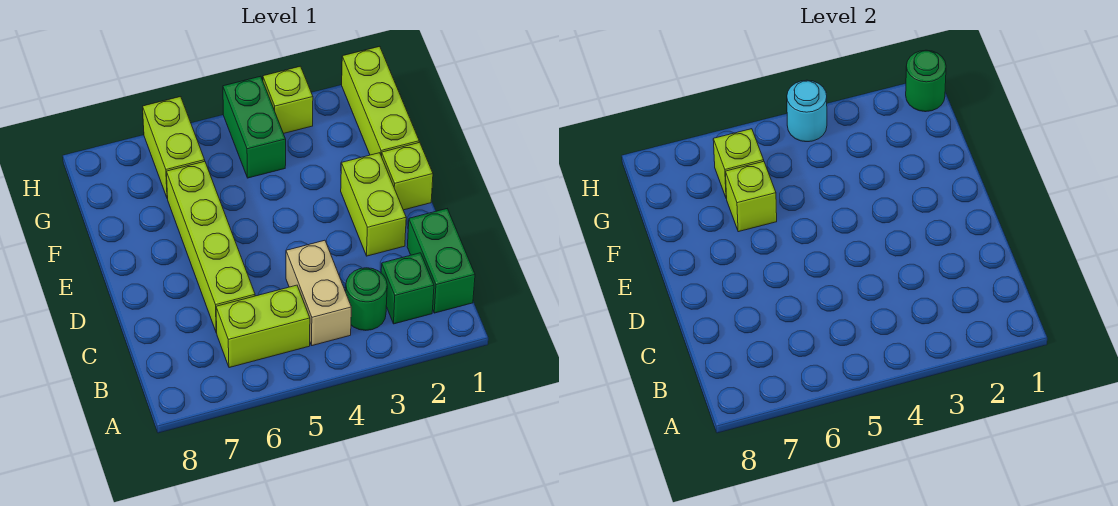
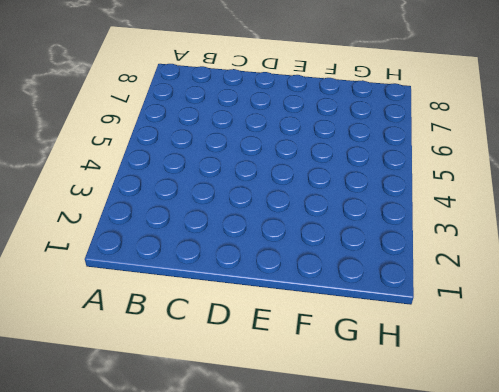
none -> green brick B1:C1 level 1
none -> green brick B2 level 1
none -> green round brick B3 level 1

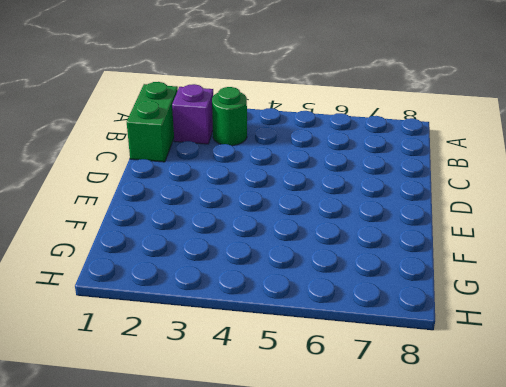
purple brick B2 level 1 -> green brick B2 level 1
none -> tan brick B4:C4 level 1
none -> lime brick B5:B6 level 1
none -> lime brick C6:F6 level 1

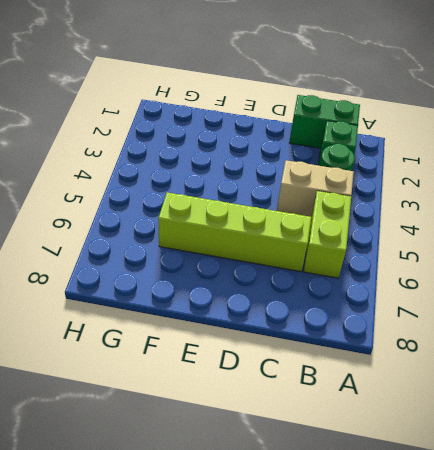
none -> lime brick D2:E2 level 1
none -> lime brick E1 level 1
none -> lime brick F1:H1 level 1

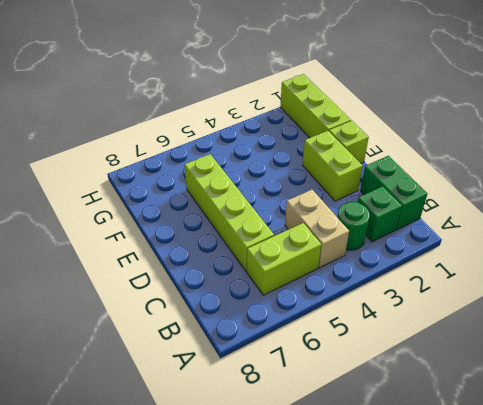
none -> green brick G4:H4 level 1
none -> lime brick G6:H6 level 1
none -> lime brick H3 level 1

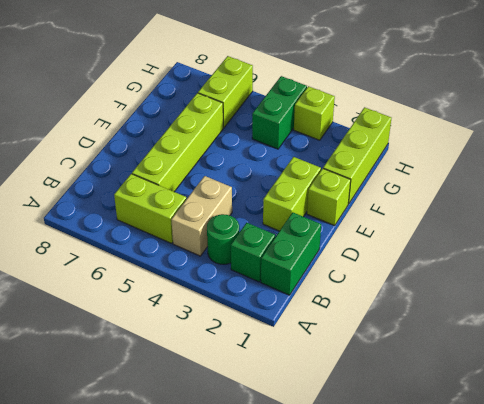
none -> lime brick F6 level 2
none -> lime brick G6 level 2
none -> green round brick H1 level 2

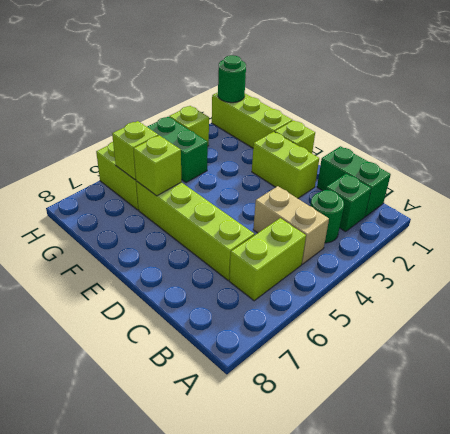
none -> cyan round brick H4 level 2

